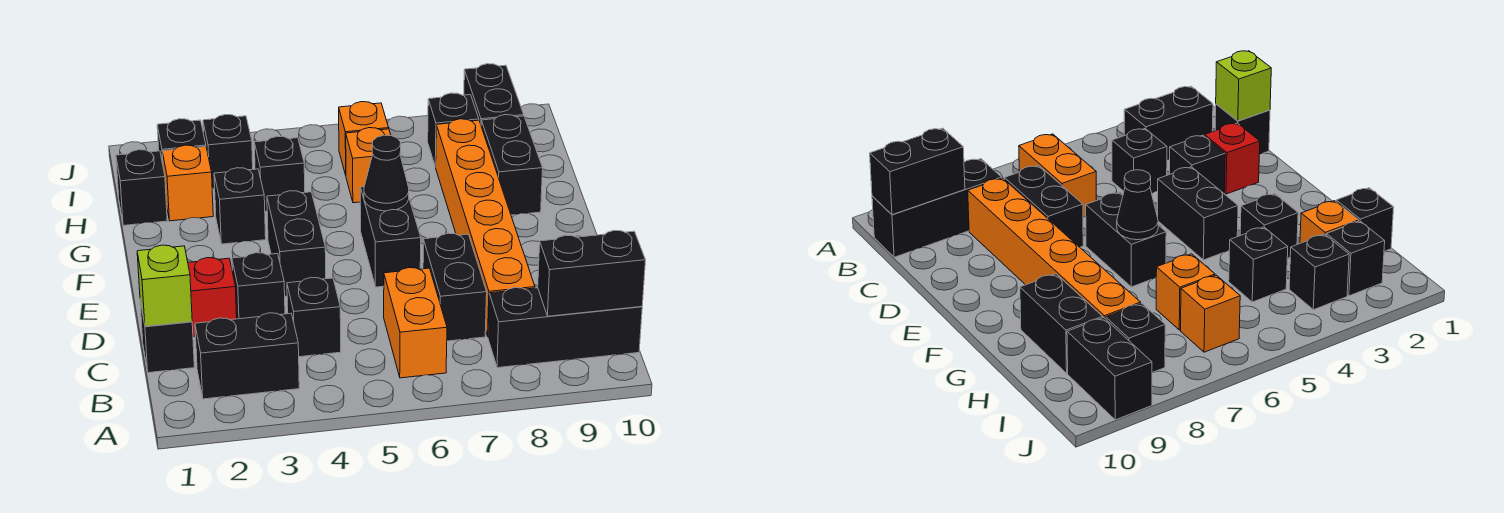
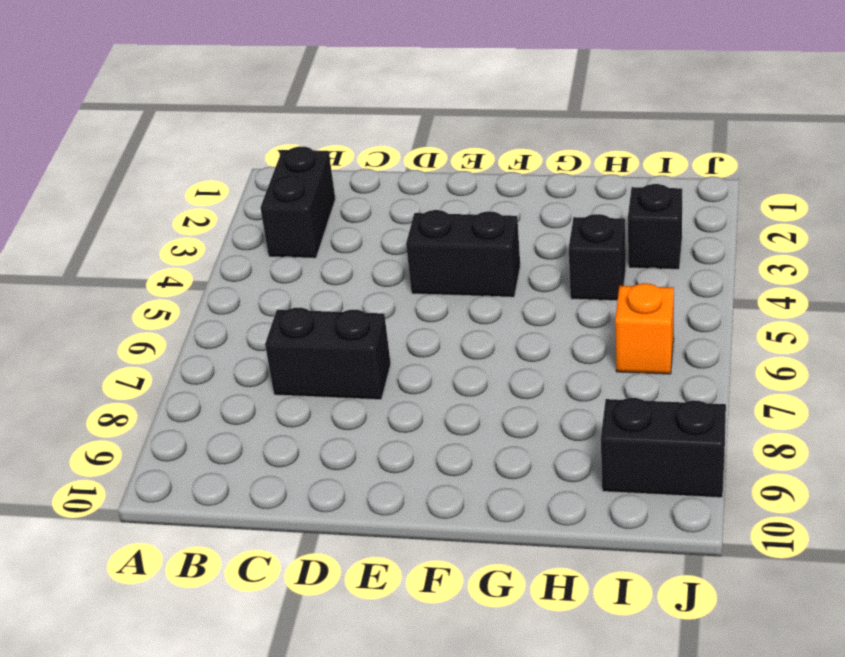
none -> orange brick B6:C6 level 1
none -> black brick B8:B10 level 1
none -> black brick C1 level 1

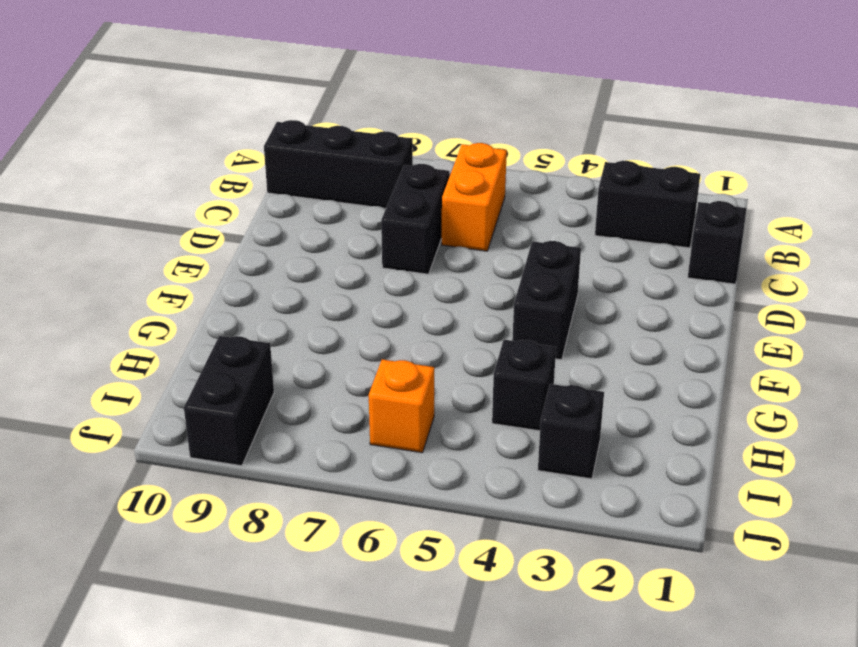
none -> black brick C4 level 1
none -> orange brick C8:H8 level 1
none -> red brick D2 level 1

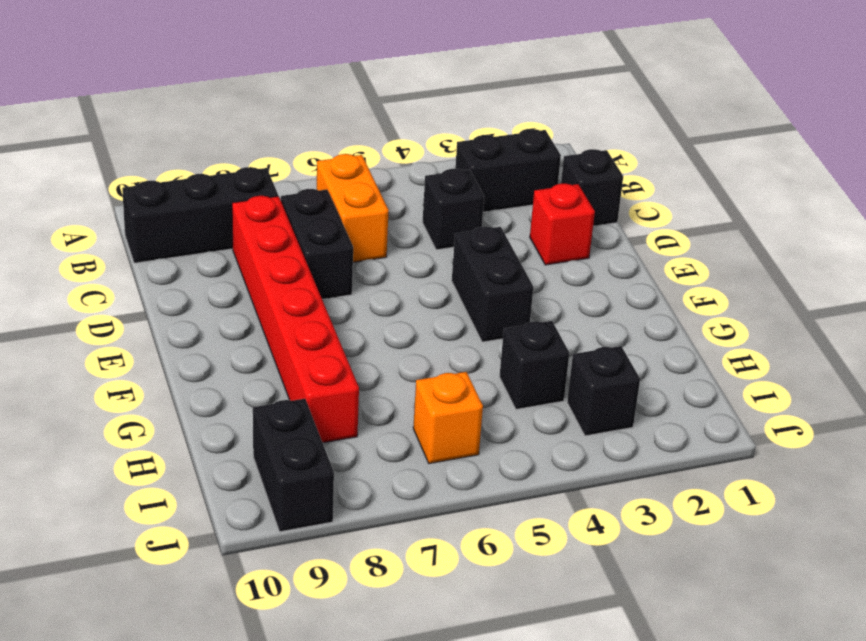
red brick C8:H8 level 1 -> orange brick C8:H8 level 1
none -> black brick D3 level 1
none -> black brick E6:F6 level 1
none -> black brick G3 level 1

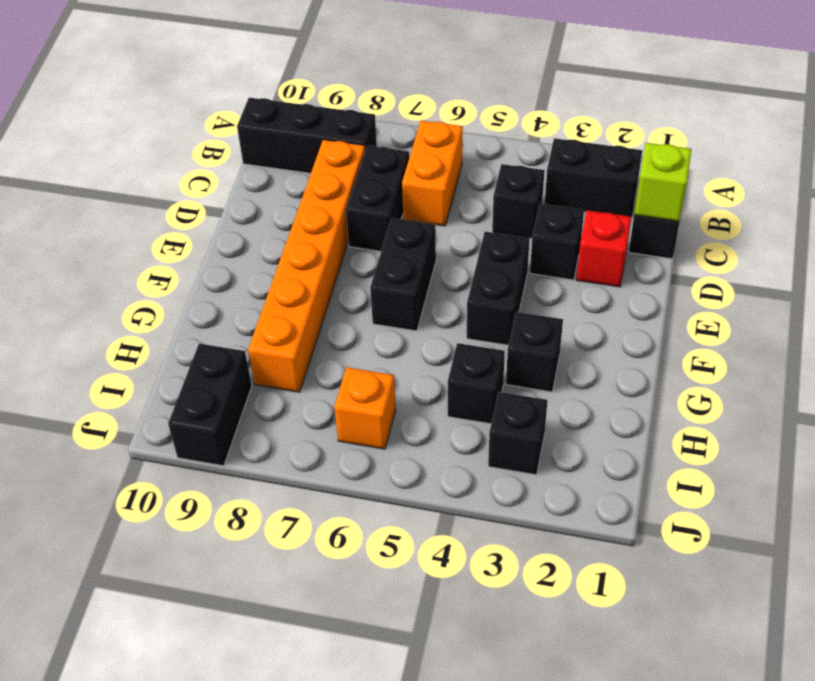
none -> black brick G9:H9 level 1
none -> black brick H1 level 1
none -> orange brick H2 level 1

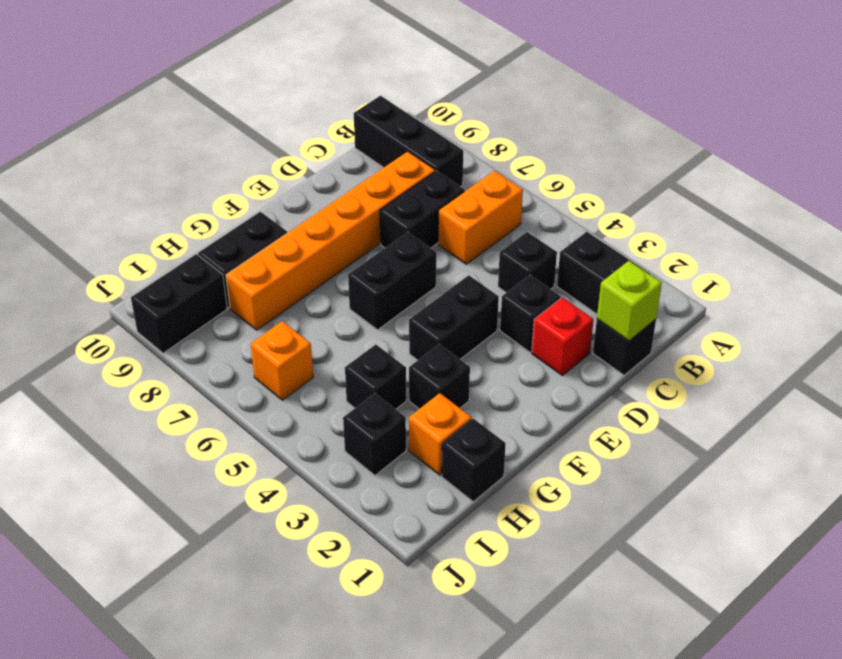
none -> orange brick H6 level 1
none -> black brick I2 level 1
none -> black brick I8 level 1

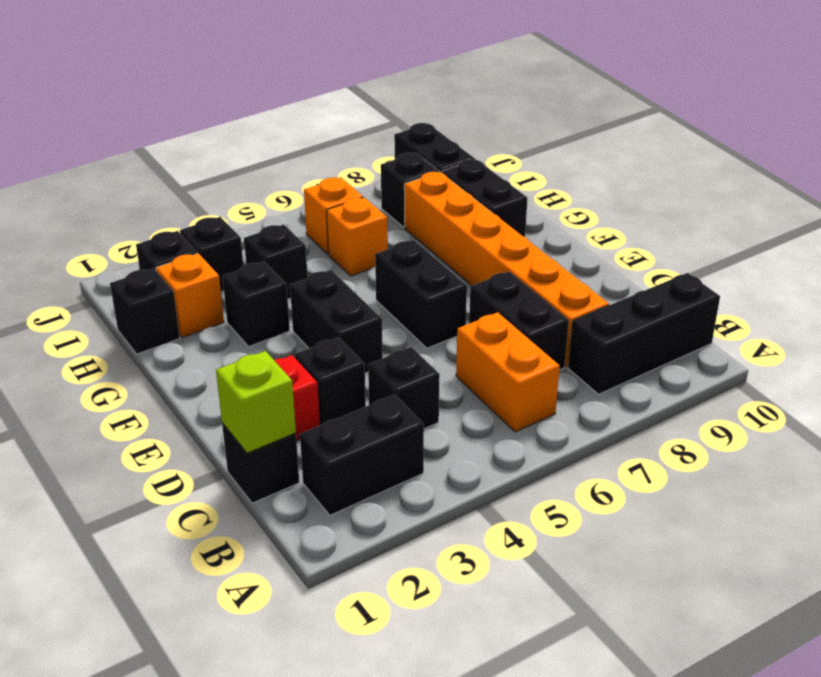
none -> black brick B9:B10 level 2
none -> black cone F6 level 2

